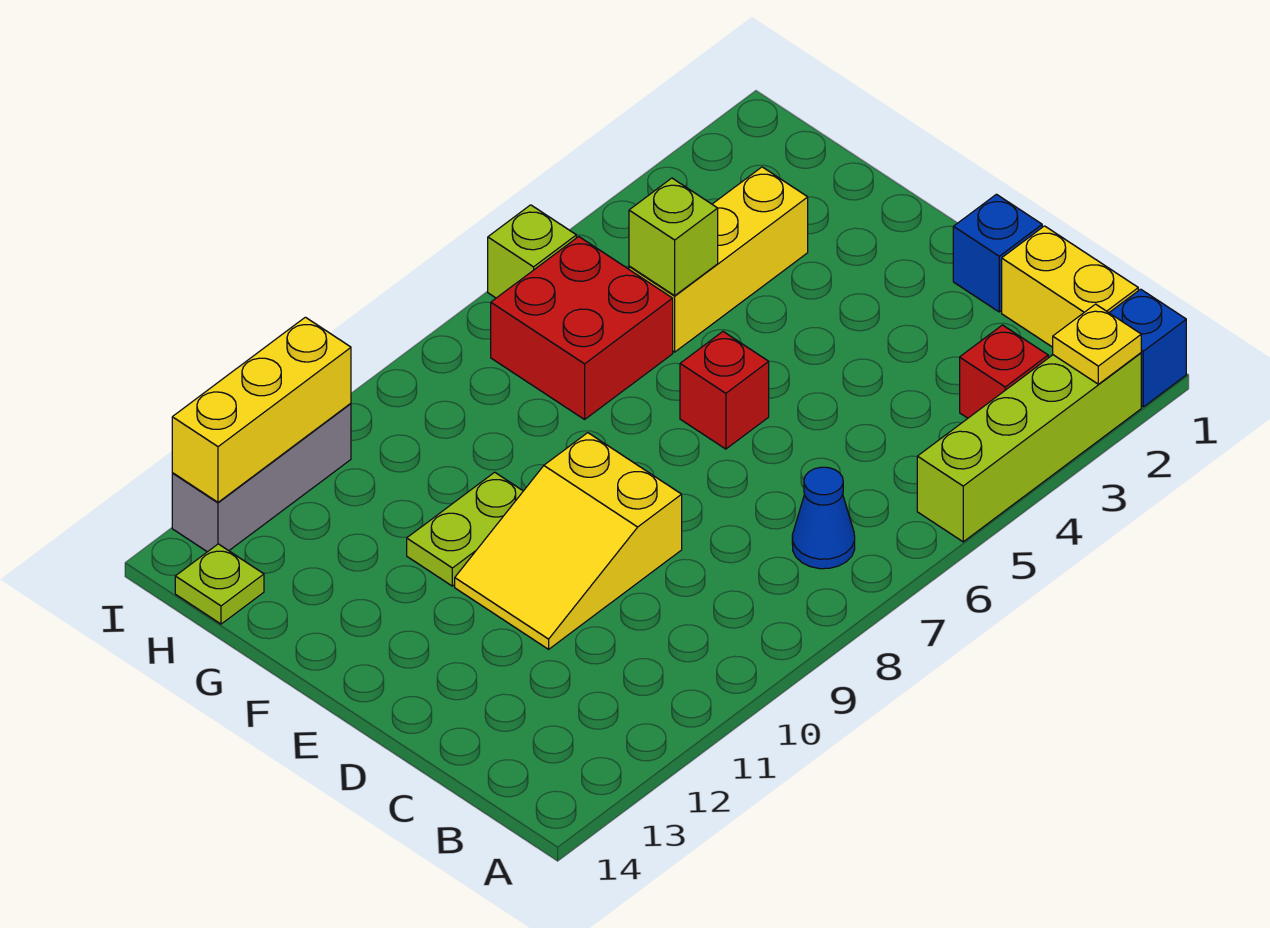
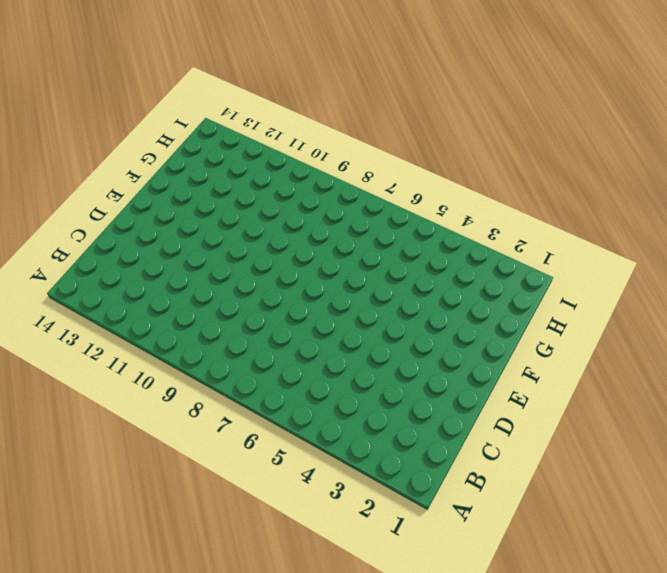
none -> blue brick A1 level 1
none -> lime brick A2:A5 level 1
none -> yellow brick B1:C1 level 1

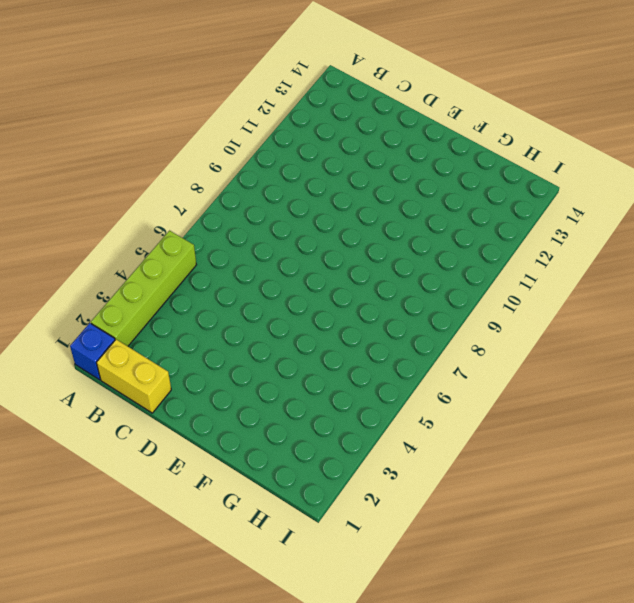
none -> red brick B3 level 1
none -> blue cone B7 level 1
none -> blue brick D1 level 1

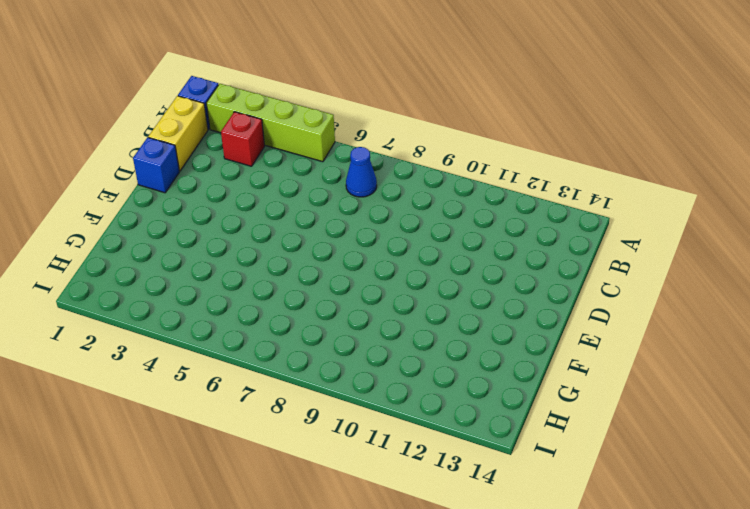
none -> yellow slope D9:E11 level 1 top 9
none -> red brick E6 level 1
none -> lime plate F10:F11 level 1

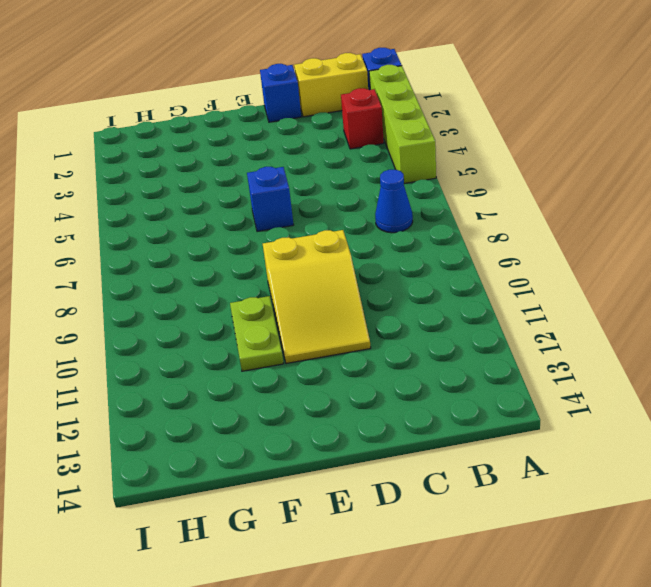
blue brick E6 level 1 -> red brick E6 level 1
none -> yellow brick G3:G5 level 1
none -> red brick G6:H7 level 1
none -> lime plate H14 level 1

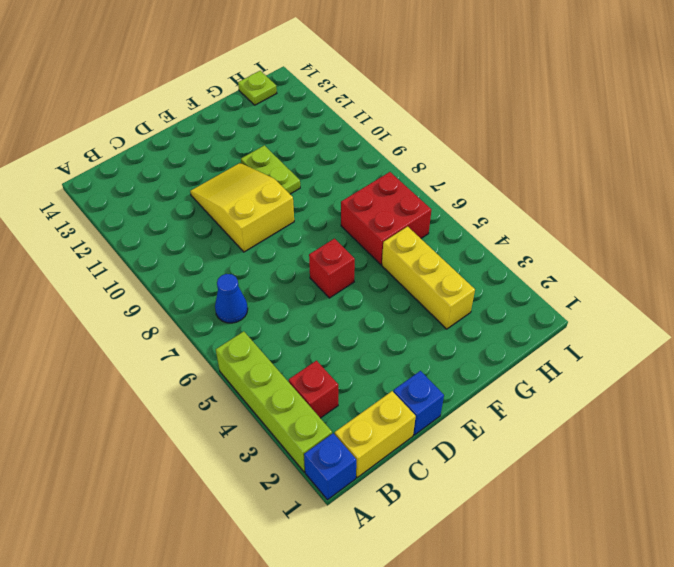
none -> lime brick I6 level 1
none -> grey brick I11:I13 level 1
none -> yellow plate A2 level 2

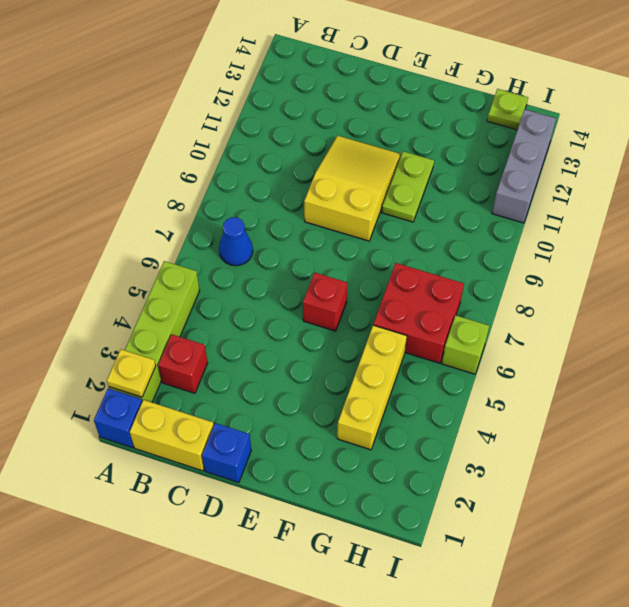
none -> lime brick G5 level 2
none -> yellow brick I11:I13 level 2

